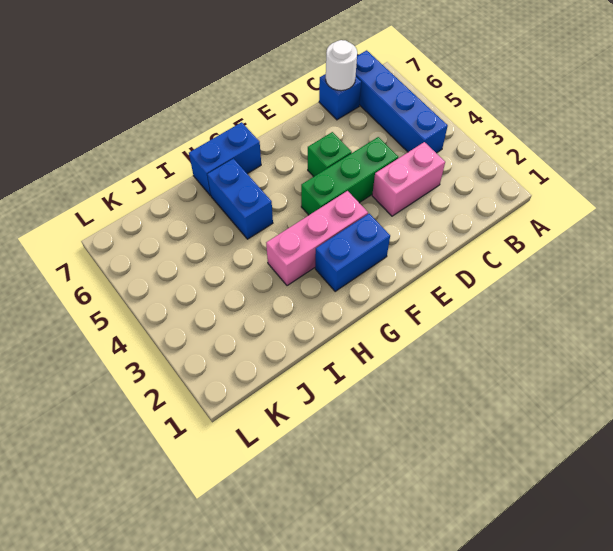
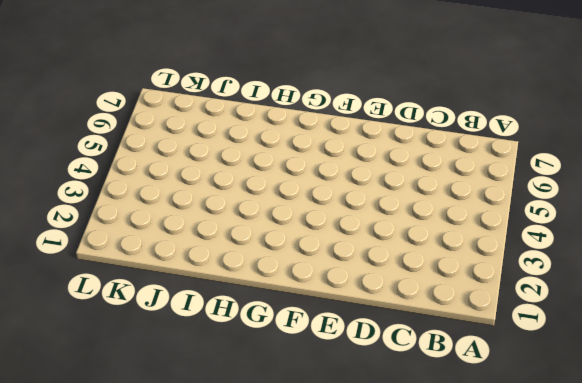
none -> blue brick B4:B7 level 1
none -> pink brick C3:D3 level 1

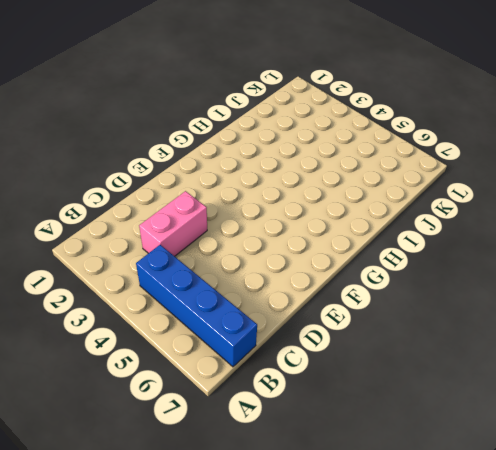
none -> blue brick C7 level 1
none -> green brick D4:F4 level 1

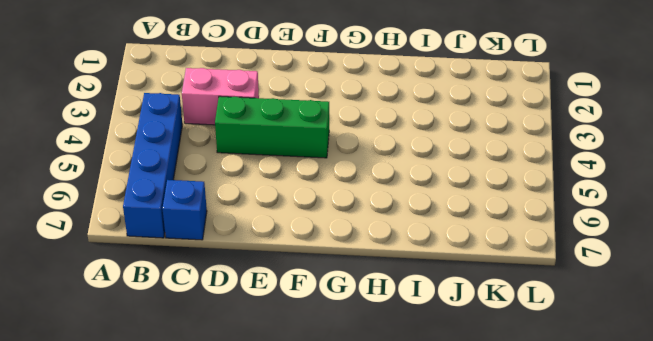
none -> green brick E5 level 1
none -> blue brick F2:G2 level 1

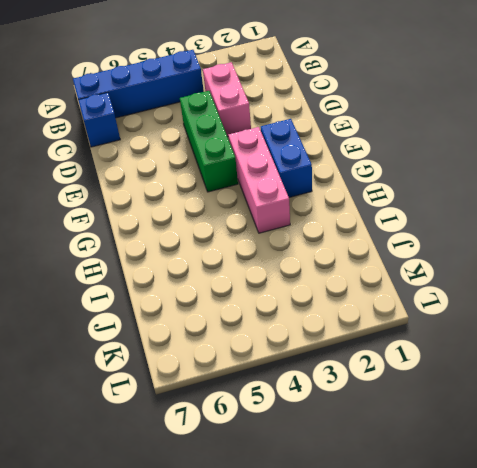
none -> green brick E5 level 1
none -> blue brick G7:H7 level 1

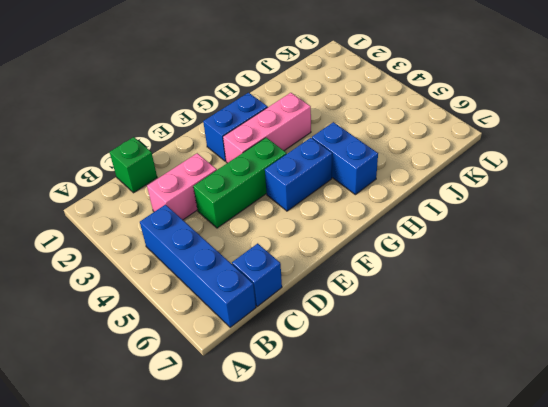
green brick C1 level 1 -> green brick E5 level 1
blue brick F5:G5 level 1 -> blue brick G7:H7 level 1
none -> white round brick C7 level 2

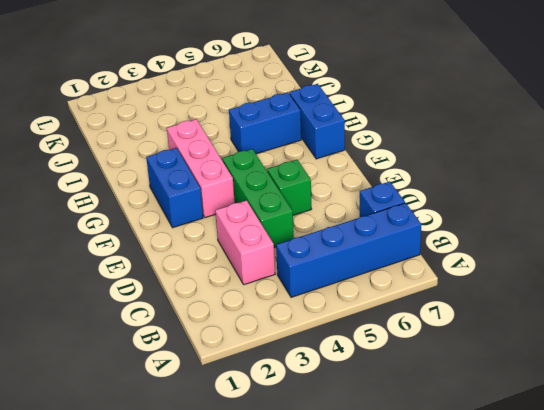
none -> white round brick C7 level 2

